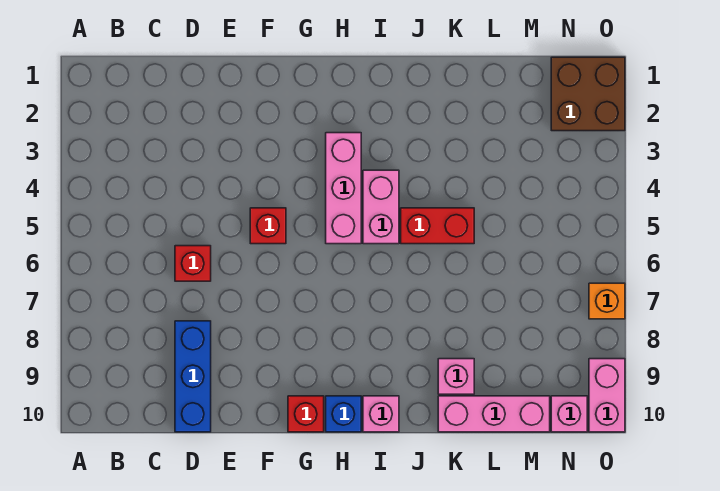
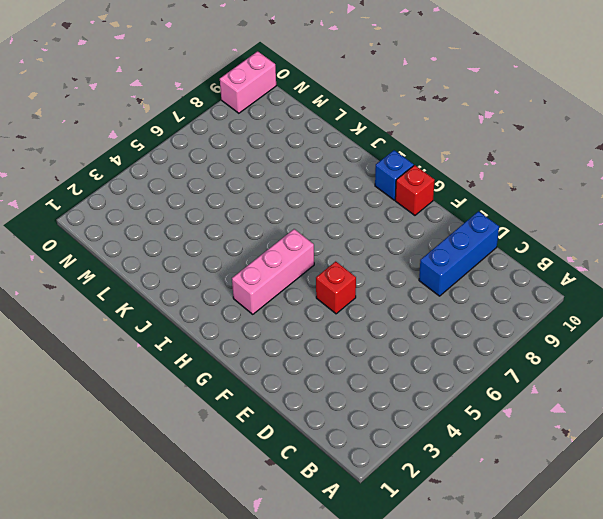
none -> red brick D6 level 1
none -> pink brick I4:I5 level 1
none -> pink brick I10 level 1

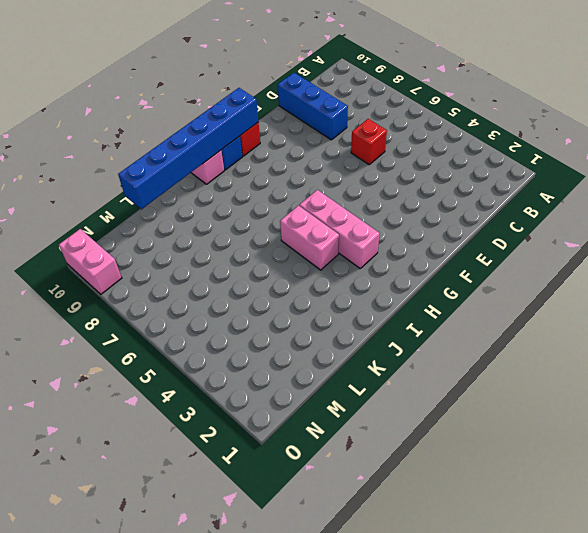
blue brick G10:L10 level 2 -> none
none -> red brick F5 level 1
none -> red brick J5:K5 level 1
none -> pink brick K9 level 1

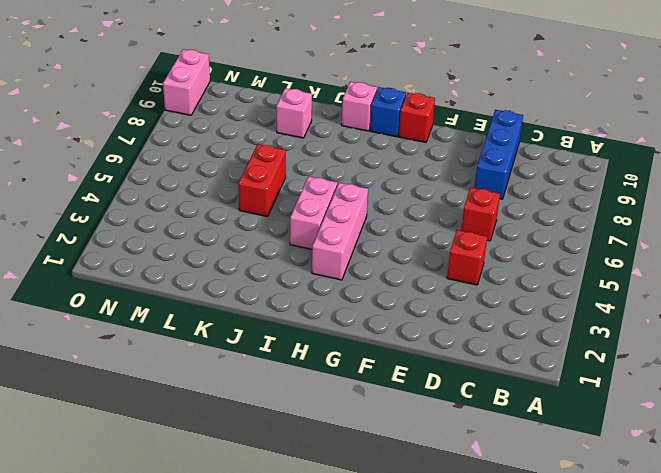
red brick D4 level 1 -> red brick F5 level 1
red brick K5:K6 level 1 -> red brick J5:K5 level 1
none -> pink brick K10:M10 level 1
none -> brown brick N1:O2 level 1
none -> pink brick N10 level 1

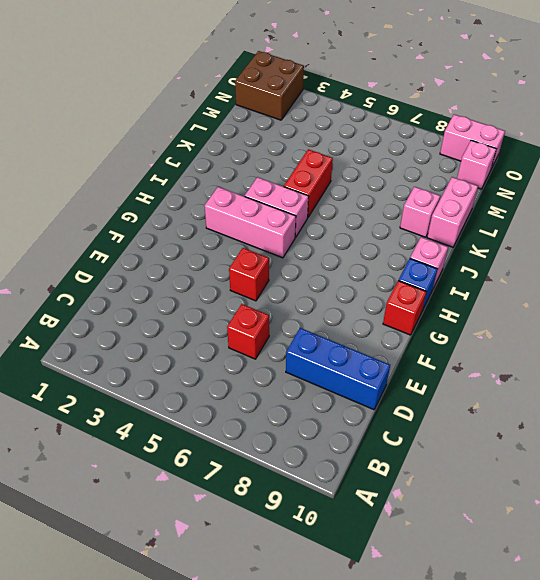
pink brick K10:L10 level 1 -> pink brick K10:M10 level 1
none -> orange brick O7 level 1

